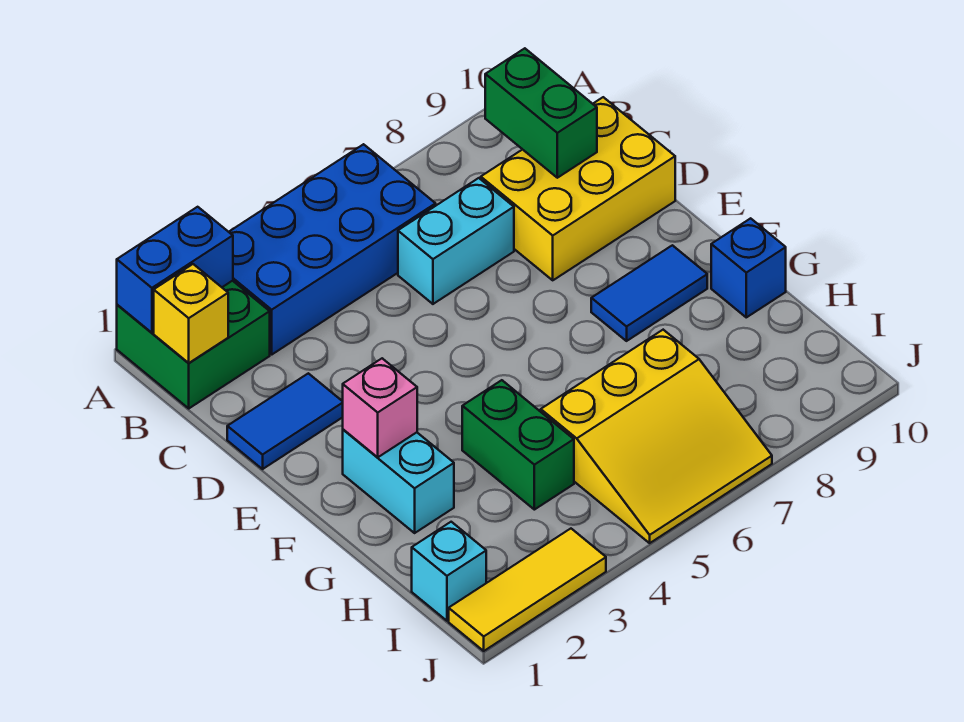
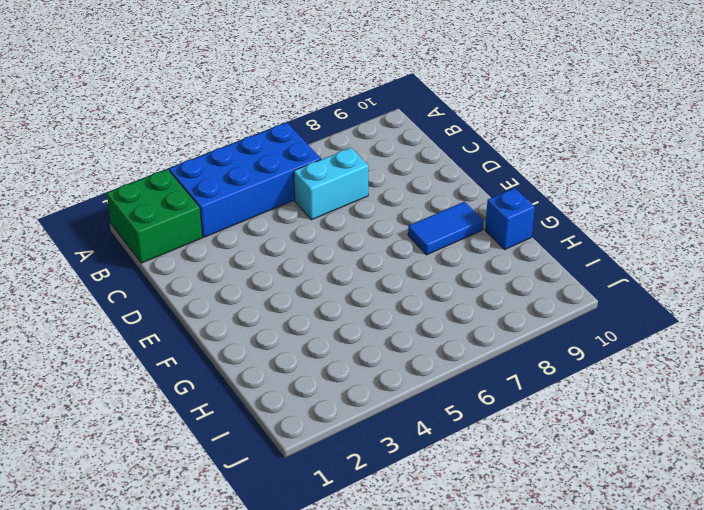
none -> yellow brick C8:D10 level 1
none -> blue tile D1:D2 level 1
none -> cyan brick F2:G2 level 1

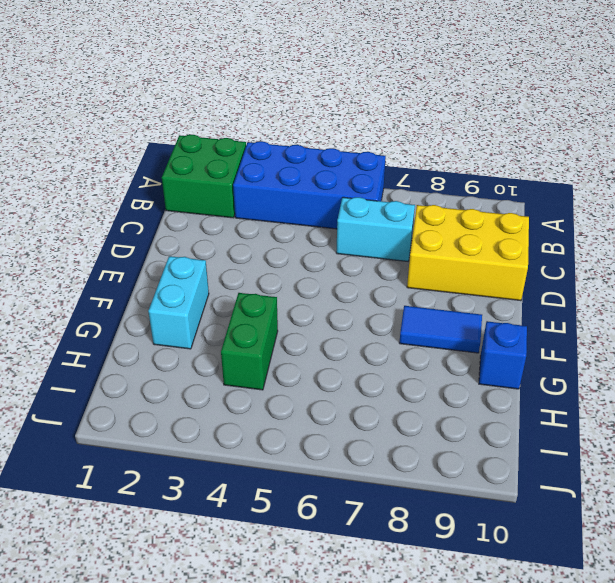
none -> blue tile D1:D2 level 1
none -> yellow slope H5:J7 level 1 top H
none -> cyan brick I1 level 1

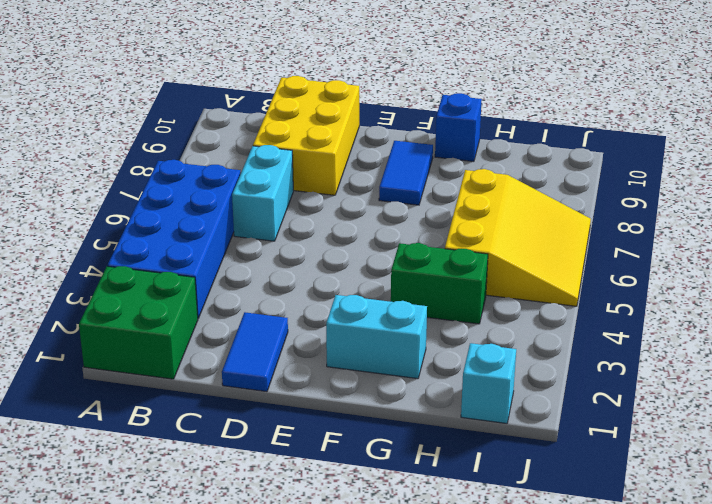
none -> yellow tile J1:J3 level 1
none -> blue brick A1:A2 level 2
none -> yellow brick B1 level 2

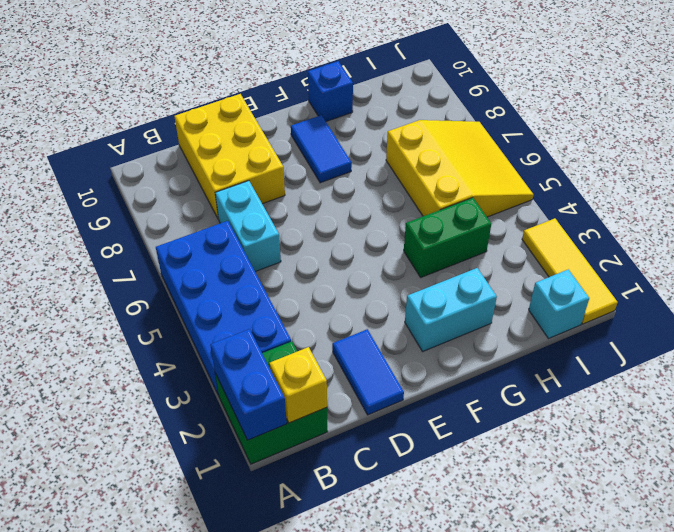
none -> green brick B9:C9 level 2
none -> pink brick F2 level 2

